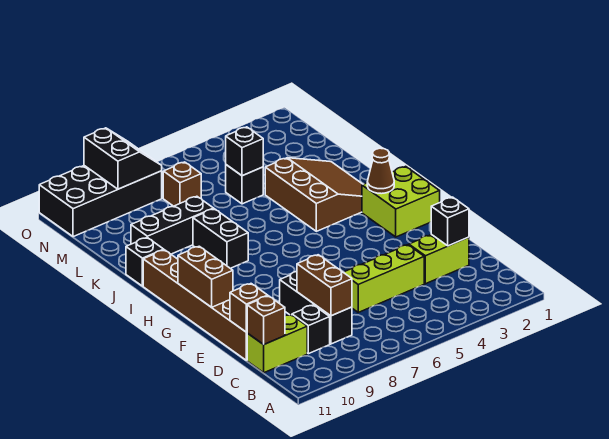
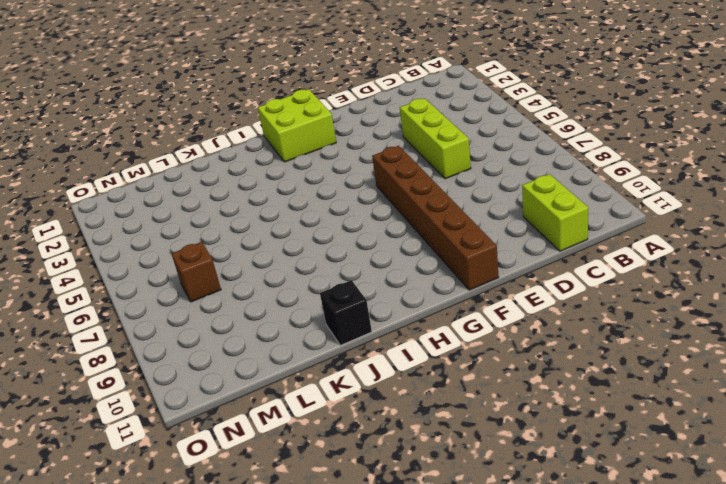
brown brick F6:F11 level 1 -> brown brick D11:I11 level 1
none -> black brick C8:E8 level 1
none -> black brick C9 level 1
none -> lime brick D2:D3 level 1

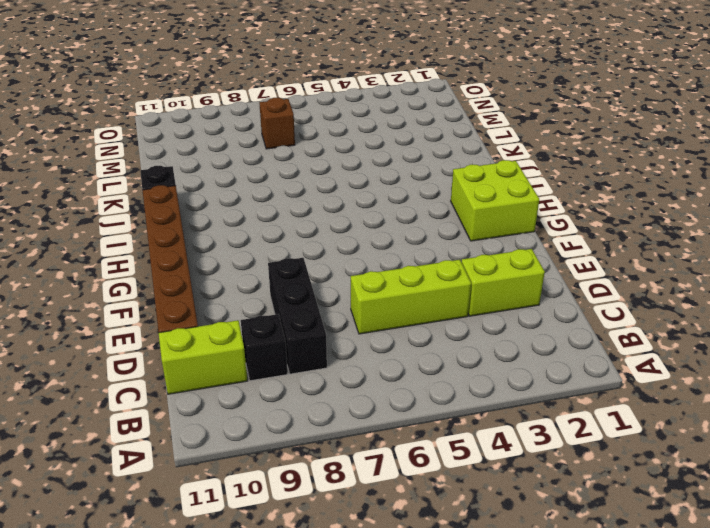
none -> brown slope I2:K4 level 1 top 4
none -> black brick I8:J8 level 1
none -> black brick K8:K10 level 1

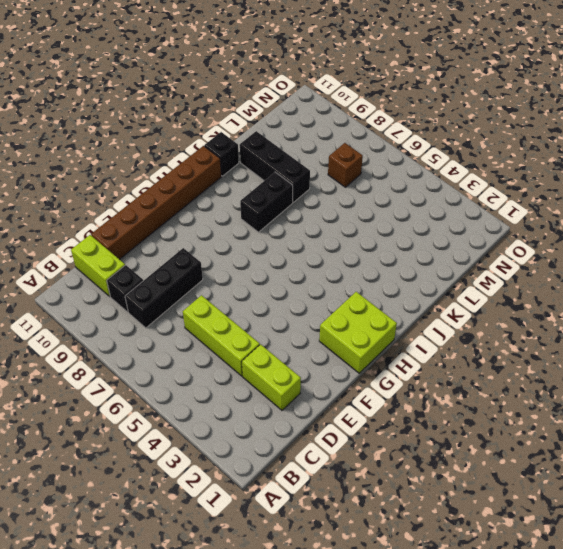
none -> brown slope I2:K4 level 1 top 4
none -> black brick L5 level 1
none -> black brick N8:O11 level 1

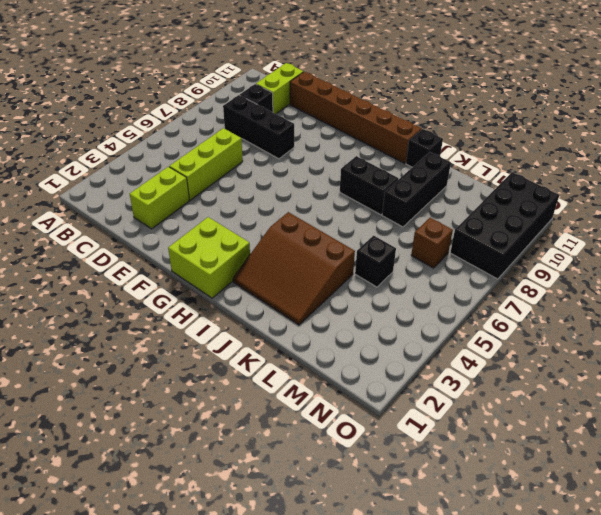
none -> brown brick C8:D8 level 2
none -> brown brick C11 level 2
none -> black brick D2 level 2

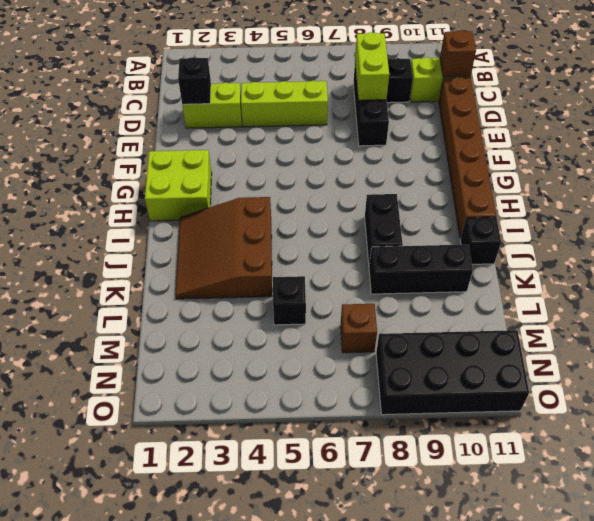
lime brick C8:D8 level 2 -> brown brick C8:D8 level 2
none -> brown brick D11 level 2
none -> brown brick F11:G11 level 2
none -> brown cone H2 level 2

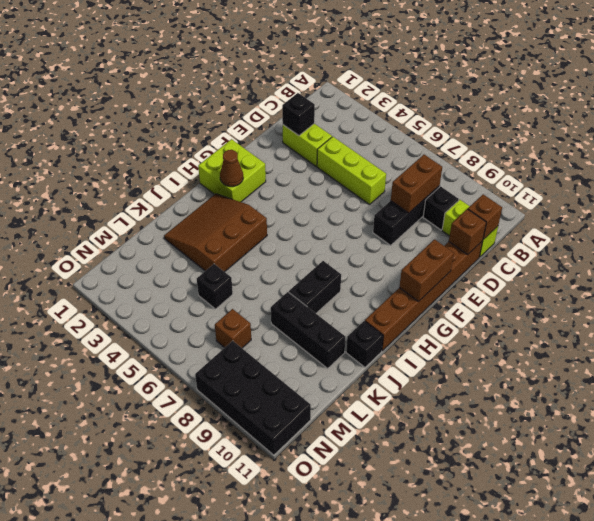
none -> black brick L5 level 2
none -> black slope N8:O9 level 2 top 9

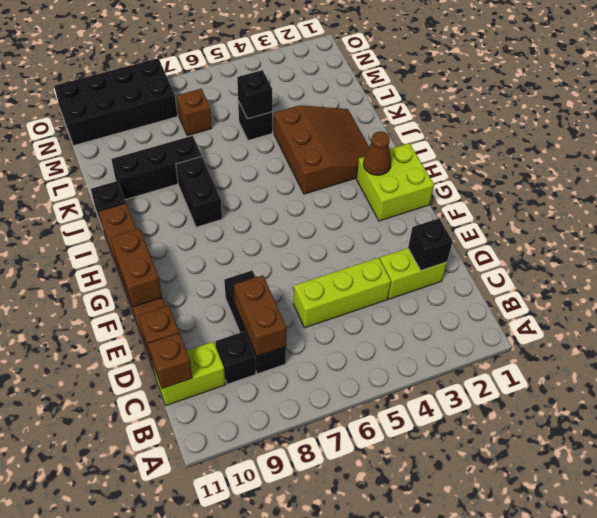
none -> black slope N8:O9 level 2 top 9

